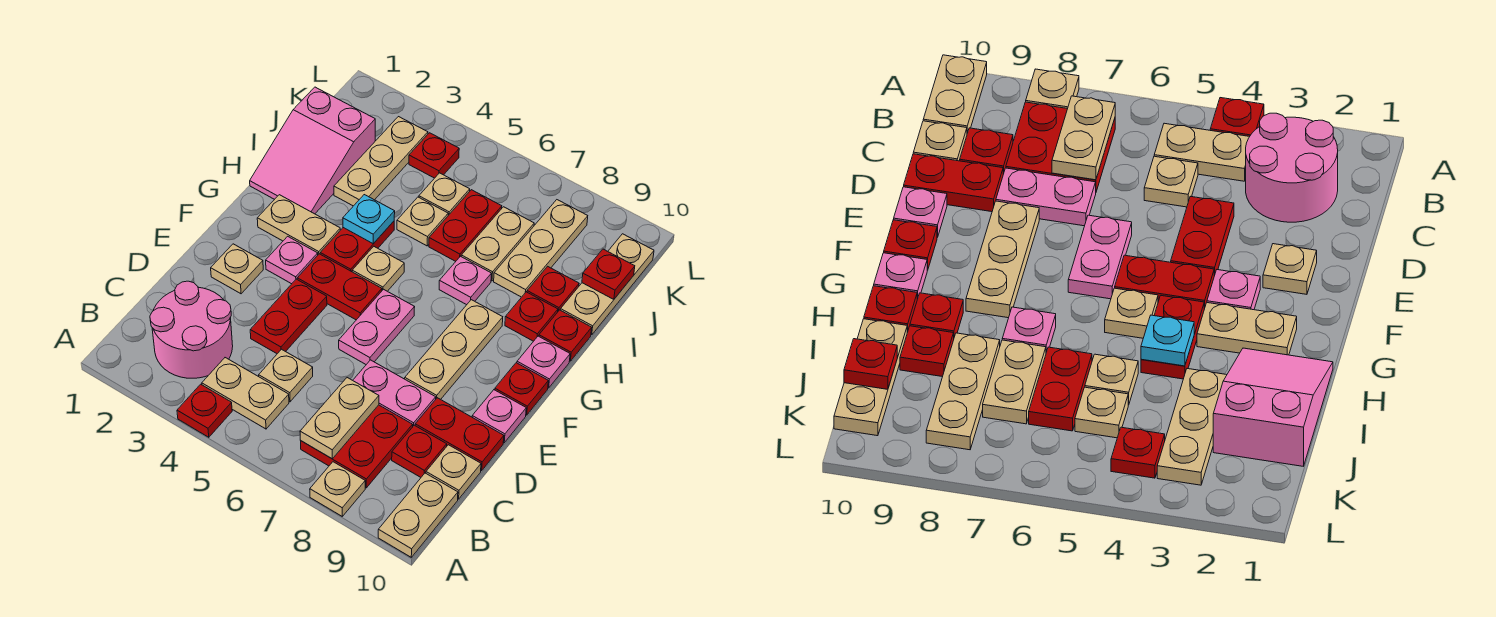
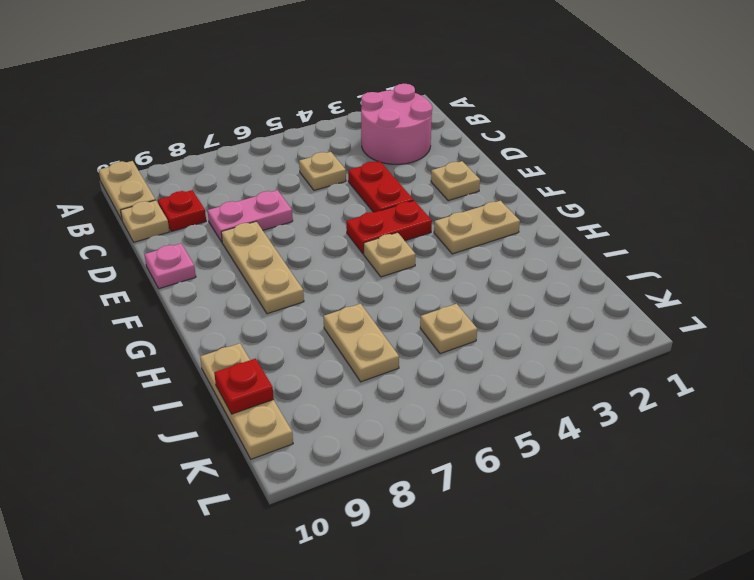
none -> red plate A4 level 1
none -> tan plate A8 level 1
none -> tan plate B4:B5 level 1
none -> red plate B7:C8 level 1

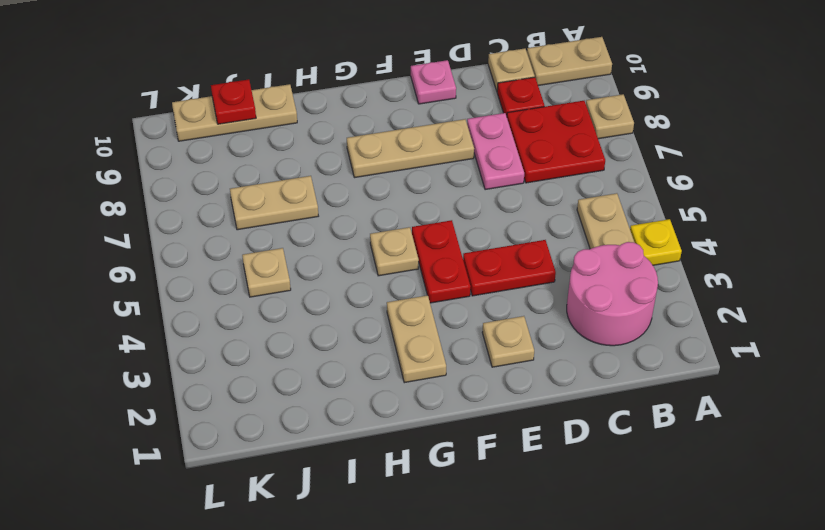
yellow plate A4 level 1 -> red plate A4 level 1
none -> tan plate C5 level 1
none -> red plate D9:D10 level 1
none -> pink plate E6:F6 level 1
none -> pink plate F3 level 1

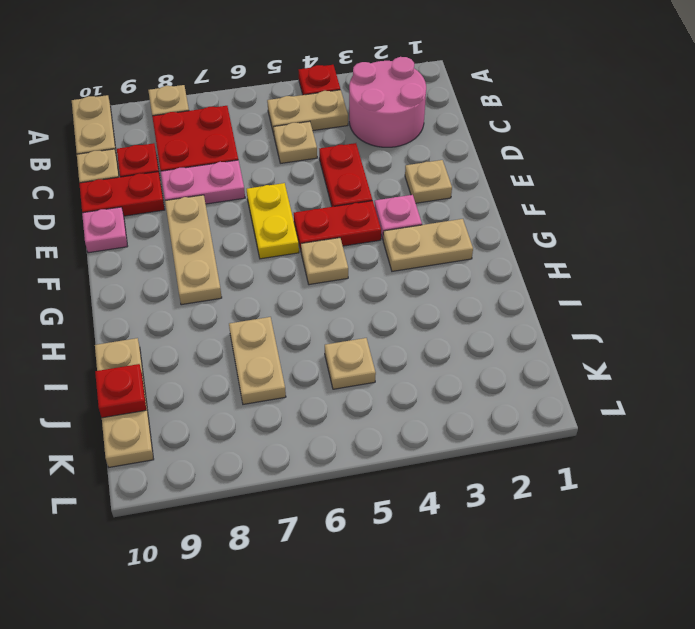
yellow plate E6:F6 level 1 -> pink plate E6:F6 level 1
none -> red plate F10 level 1
none -> red plate G4:H4 level 1
none -> pink plate G10 level 1
none -> pink slope H1:J2 level 1 top J

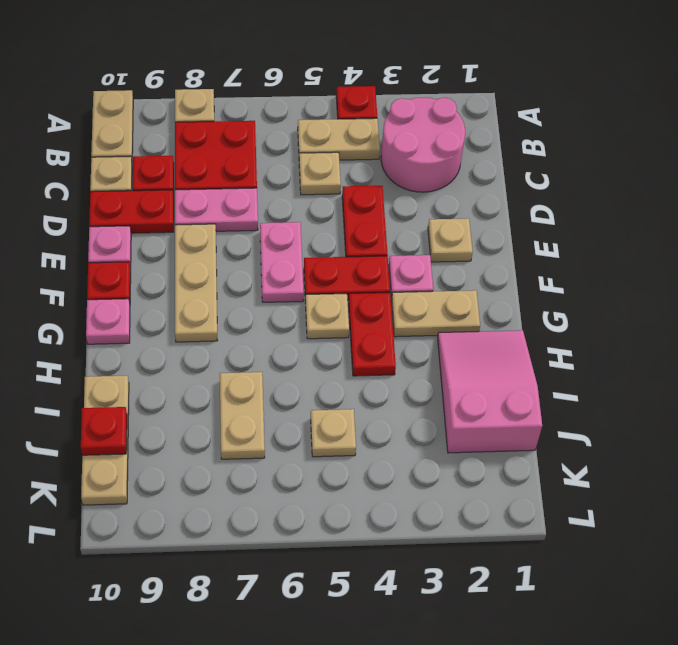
none -> pink plate H7 level 1
none -> red plate H9 level 1
none -> red plate H10 level 1
none -> tan plate I3:K3 level 1

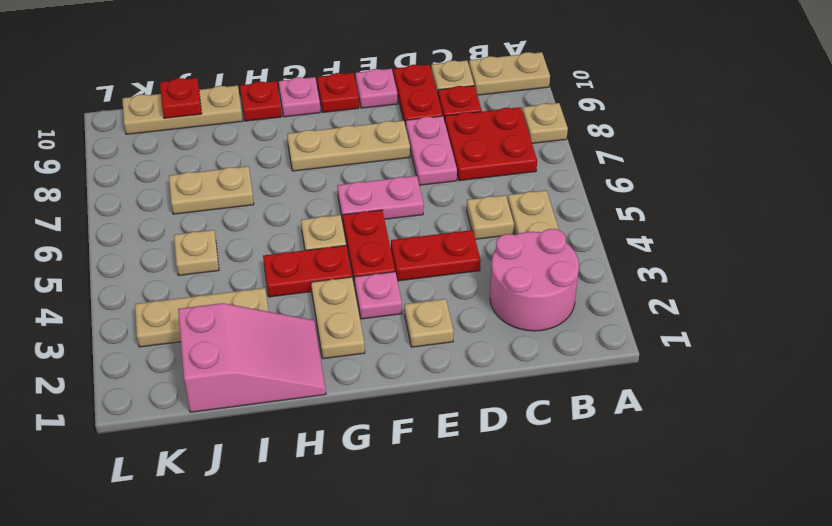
none -> red plate A4 level 1
none -> pink plate H7 level 1
none -> red plate H9 level 1
none -> tan plate I5 level 1

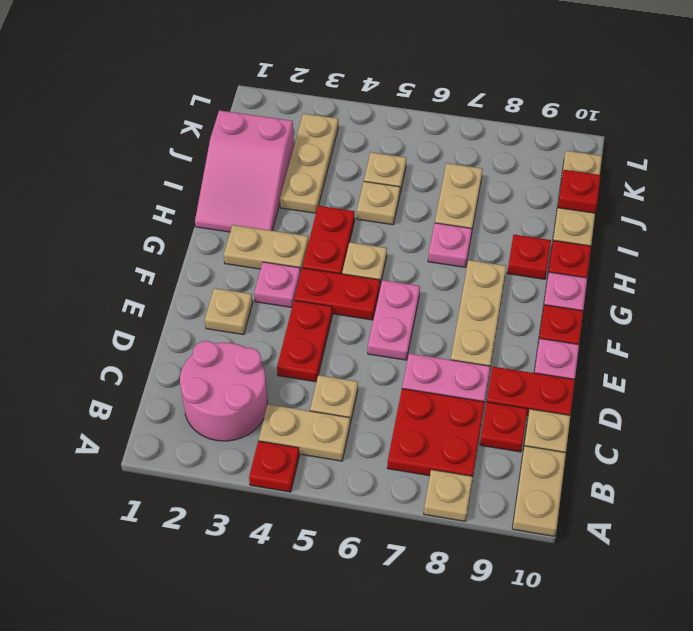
none -> red plate I6:J6 level 1
none -> tan plate I8:K8 level 1
none -> red plate I9 level 1
none -> red plate K4 level 1

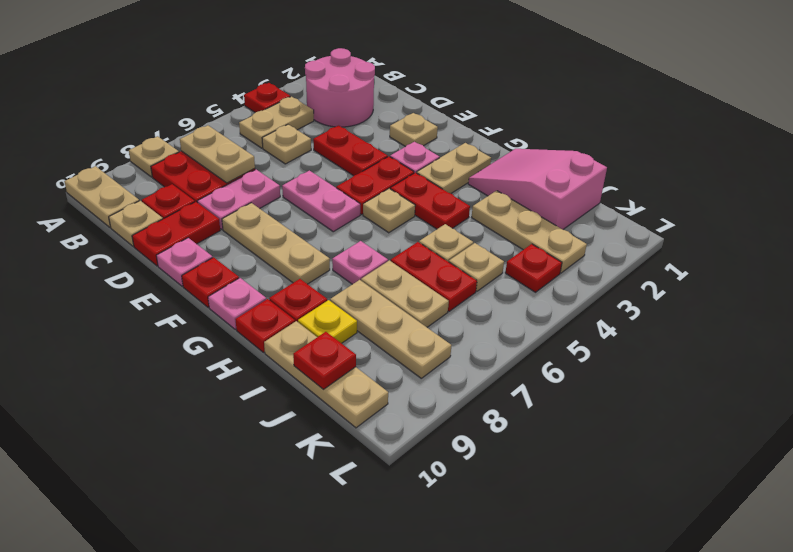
yellow plate I9 level 1 -> red plate I9 level 1
none -> cyan plate H4 level 2

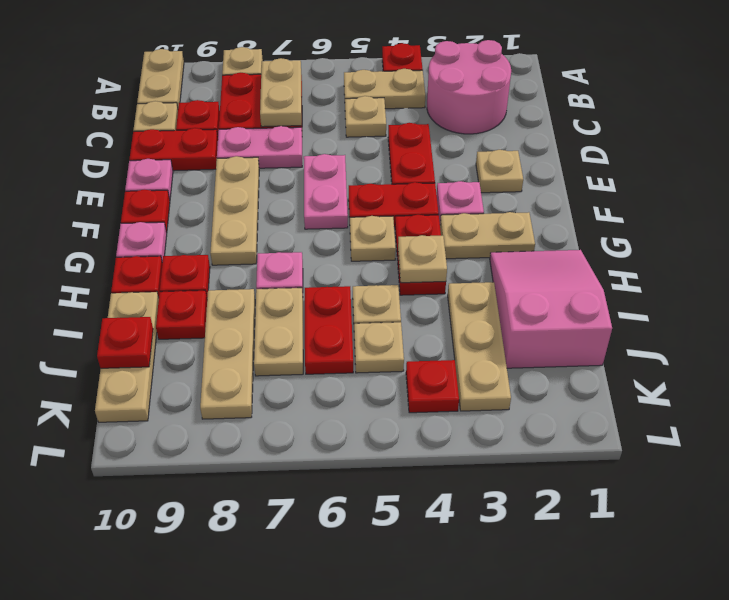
tan plate H4 level 2 -> cyan plate H4 level 2

